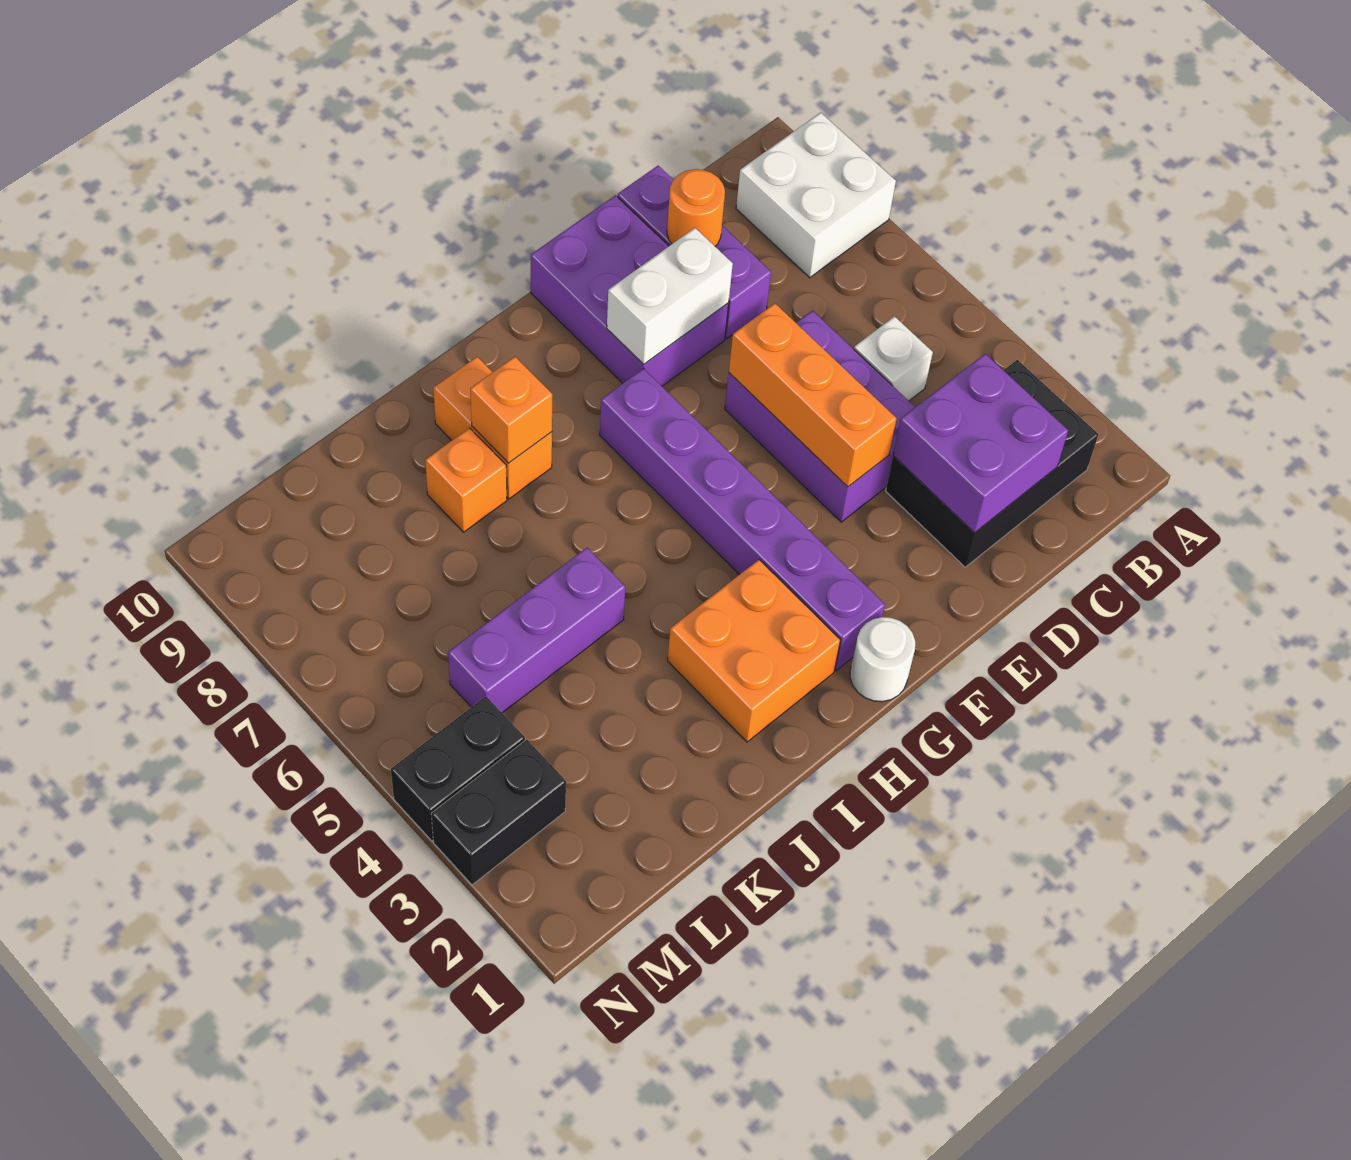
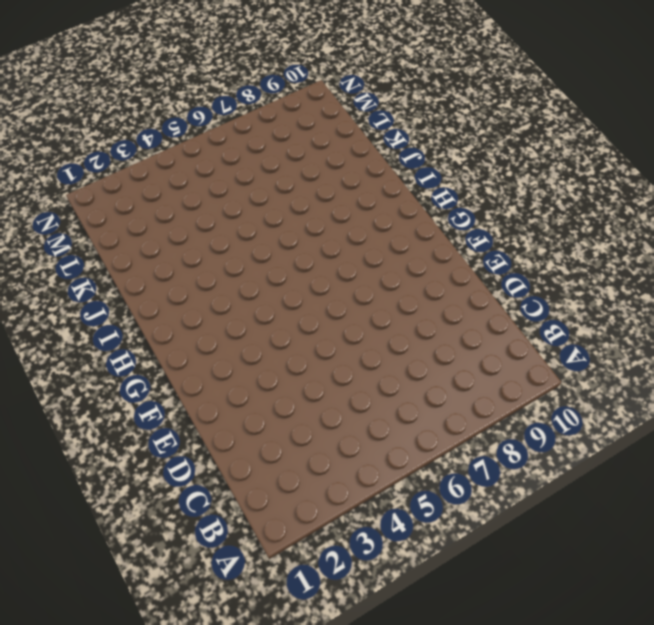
none -> white brick A8:B9 level 1
none -> black brick B2:D3 level 1
none -> white brick C5 level 1

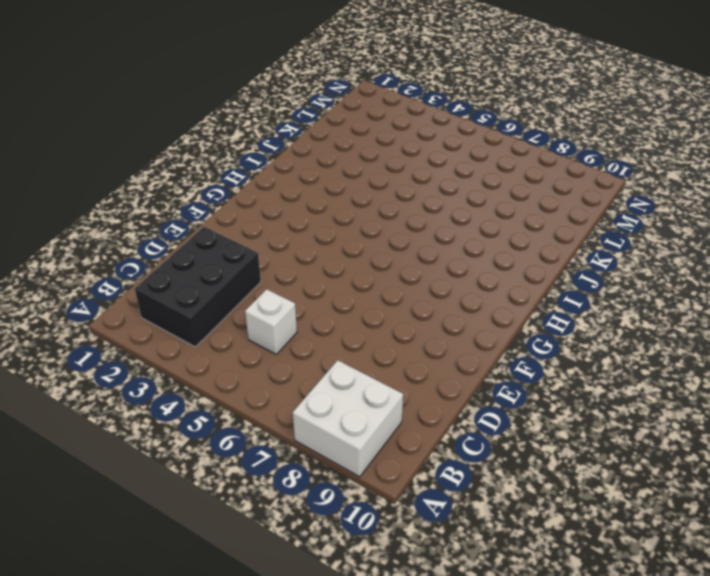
none -> purple brick D4:E6 level 1
none -> purple brick D8:D10 level 1
none -> purple brick E8:F10 level 1

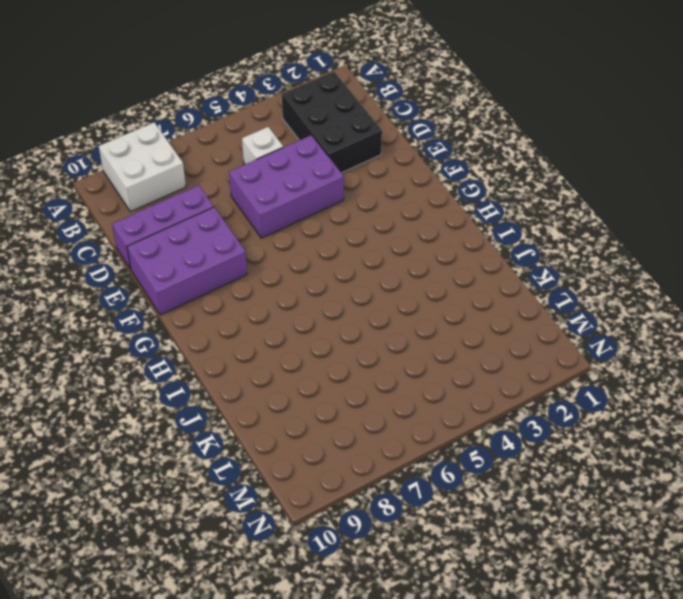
none -> white round brick G1 level 1
none -> purple brick G2:G7 level 1
none -> orange brick H2:I3 level 1

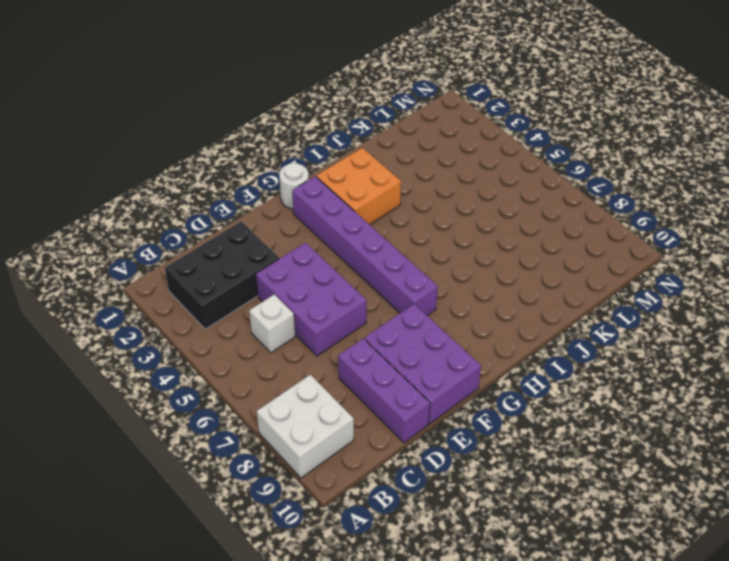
none -> orange brick I8:I9 level 1
none -> purple brick J5:L5 level 1
none -> orange brick J8 level 1

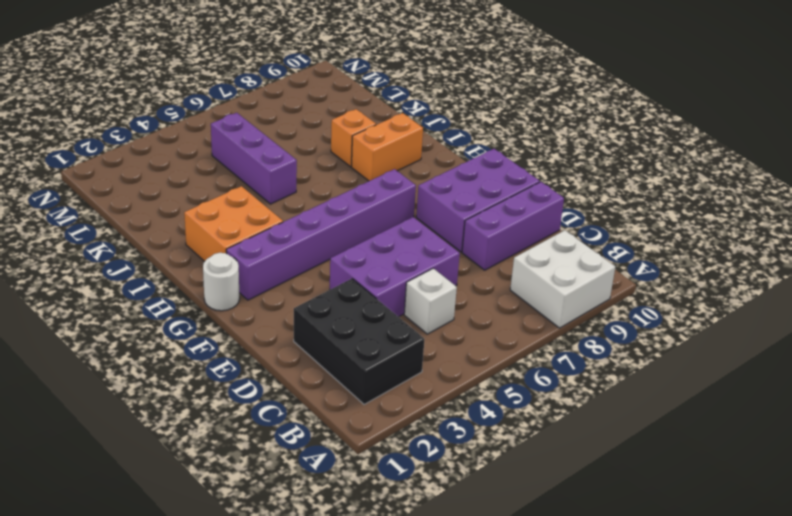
none -> black brick M3:N3 level 1
none -> black brick M4:N4 level 1
none -> purple brick C2:D3 level 2

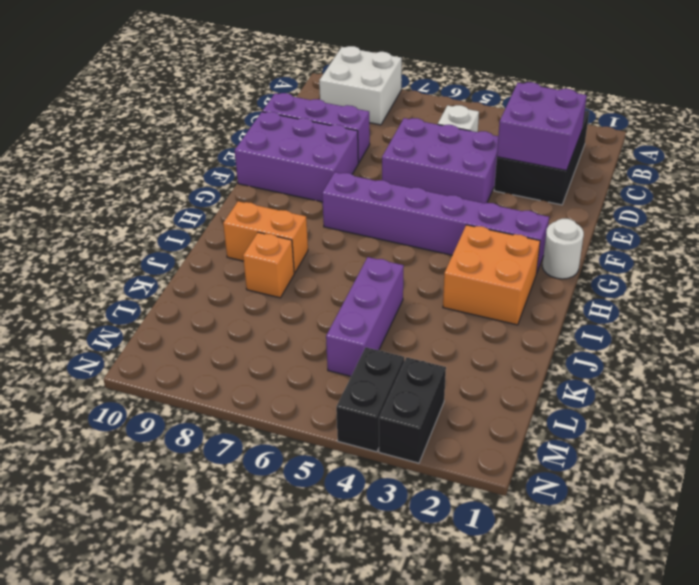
none -> orange round brick D9 level 2
none -> orange brick E4:E6 level 2
none -> white brick E8:F8 level 2

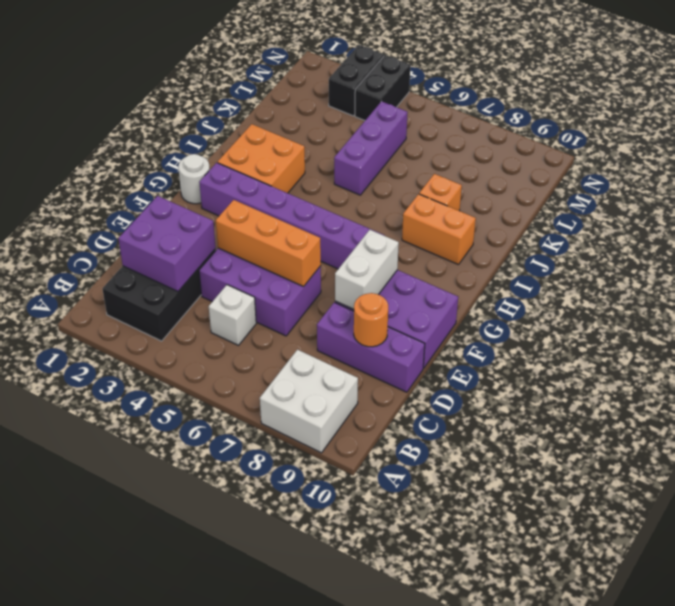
none -> orange brick I8 level 2

